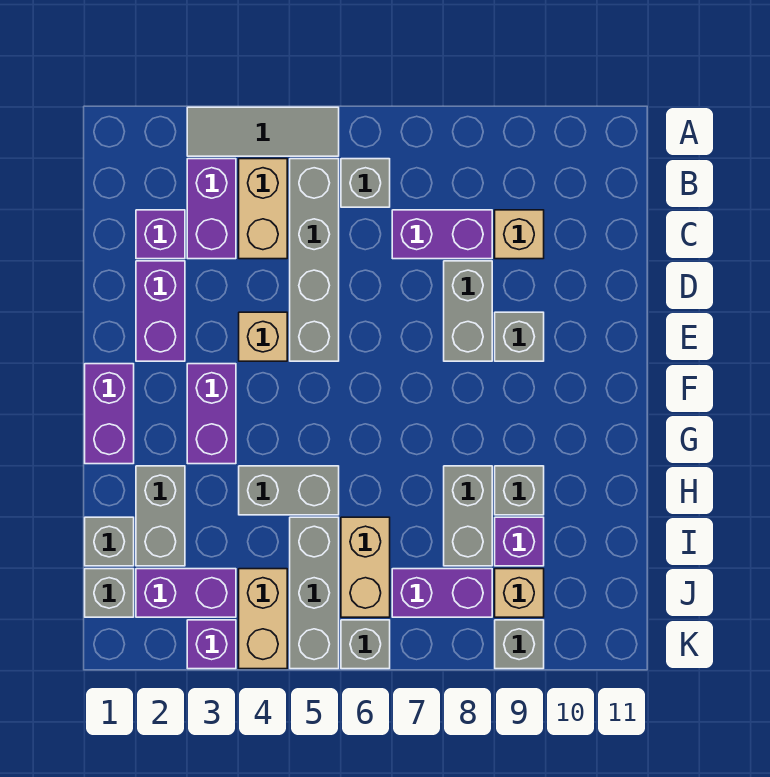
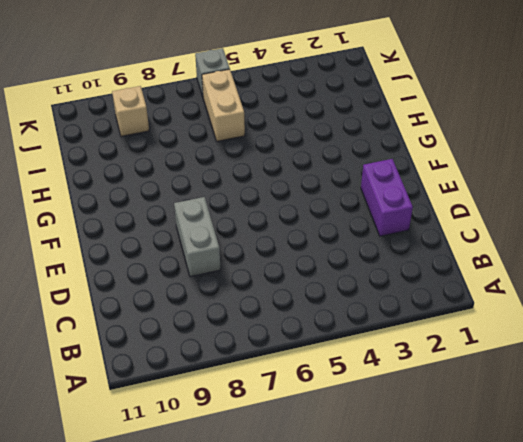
none -> grey tile A3:A5 level 1
none -> purple brick B3:C3 level 1
none -> tan brick B4:C4 level 1
none -> grey brick B5:E5 level 1

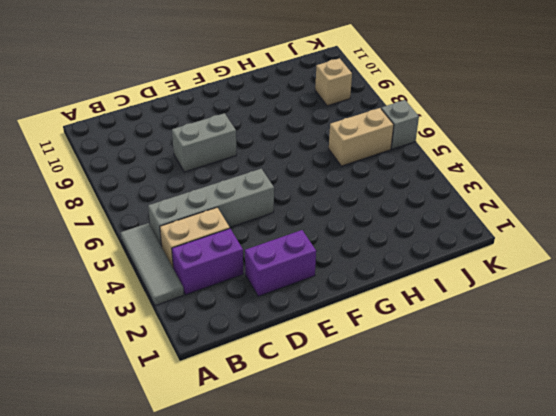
none -> grey brick B6 level 1
none -> purple brick C2 level 1
none -> purple brick C7:C8 level 1
none -> tan brick C9 level 1

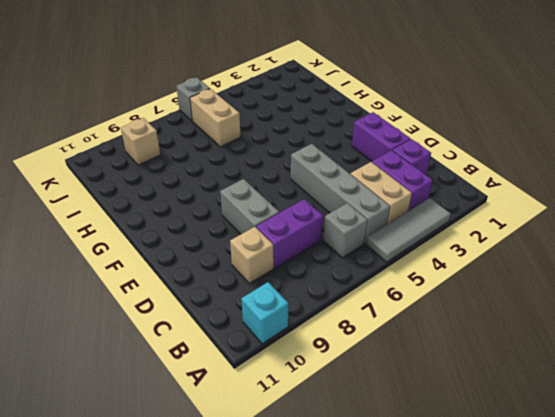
cyan brick A10 level 1 -> none
none -> tan brick E4 level 1
none -> grey brick E9 level 1
none -> purple brick F1:G1 level 1
none -> purple brick F3:G3 level 1

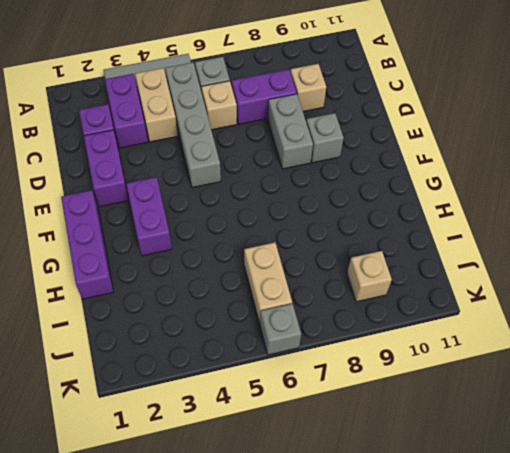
tan brick C6 level 1 -> tan brick E4 level 1
purple brick F1:H1 level 1 -> purple brick F1:G1 level 1
none -> grey brick H2:I2 level 1
none -> grey brick H4:H5 level 1
none -> grey brick H8:I8 level 1
none -> grey brick H9 level 1

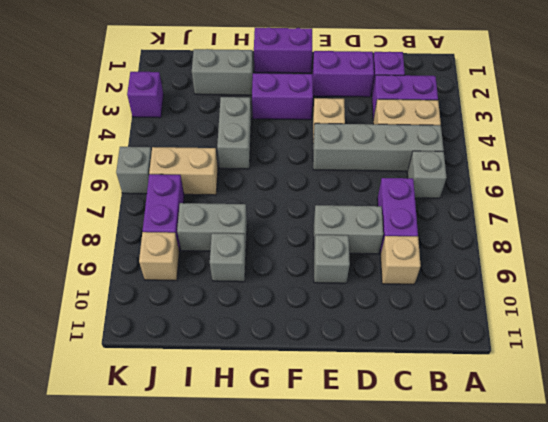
none -> grey tile A3:A5 level 1
none -> grey brick I1 level 1
none -> grey brick I5:K5 level 1
none -> purple brick I9 level 1

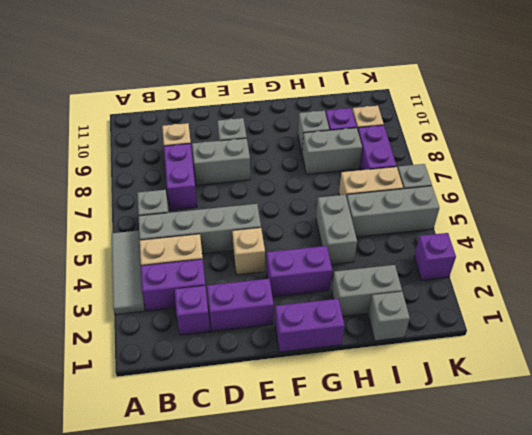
none -> grey brick J1 level 1
none -> purple brick J2:J3 level 1
none -> tan brick J4:K4 level 1
none -> grey brick K9 level 1

